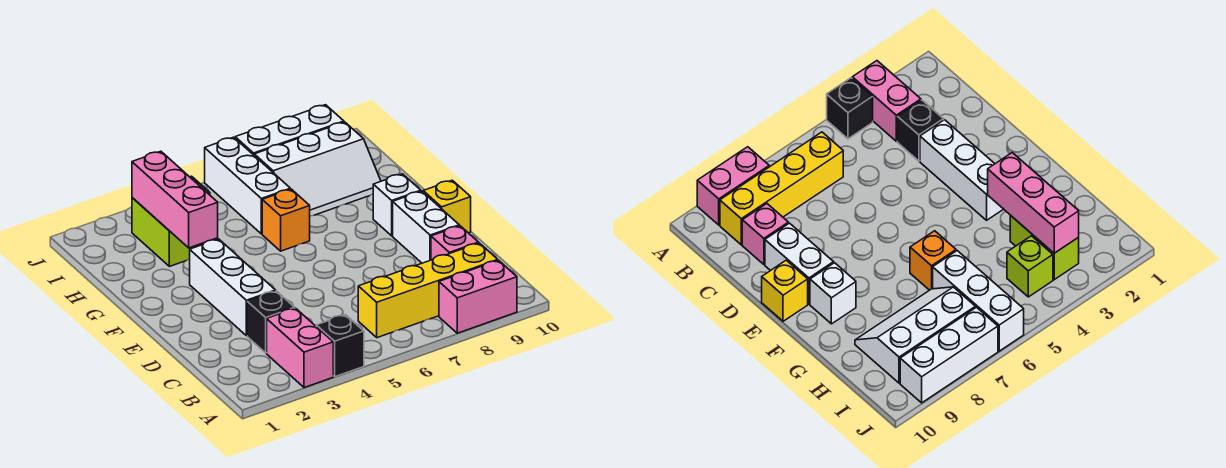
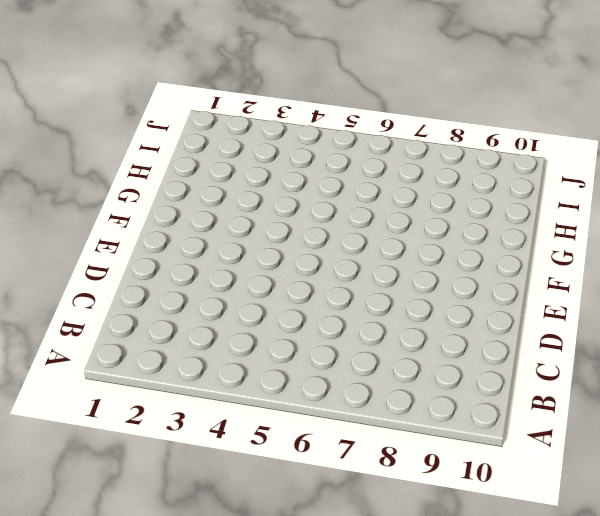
none -> pink brick A3:B3 level 1
none -> black brick A4 level 1
none -> pink brick A8:A9 level 1

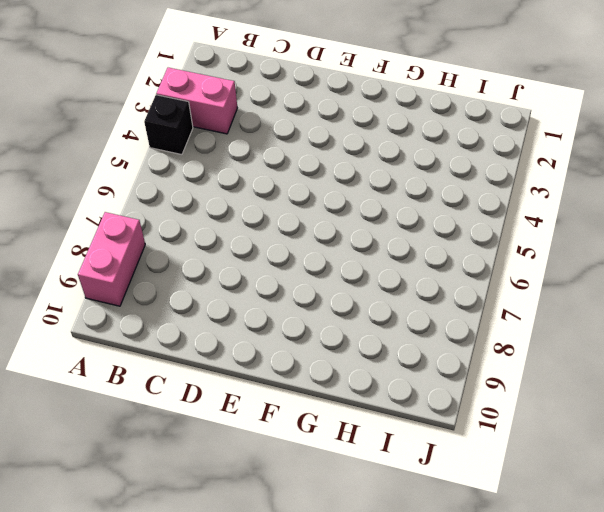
none -> yellow brick B6:B9 level 1
none -> black brick C3 level 1
none -> pink brick C9 level 1

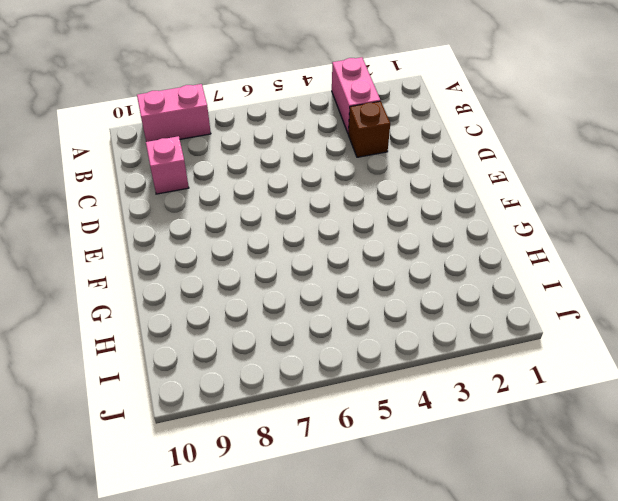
brown brick C3 level 1 -> black brick C3 level 1
none -> black brick A4 level 1
none -> yellow brick B6:B9 level 1
none -> white brick D3:F3 level 1

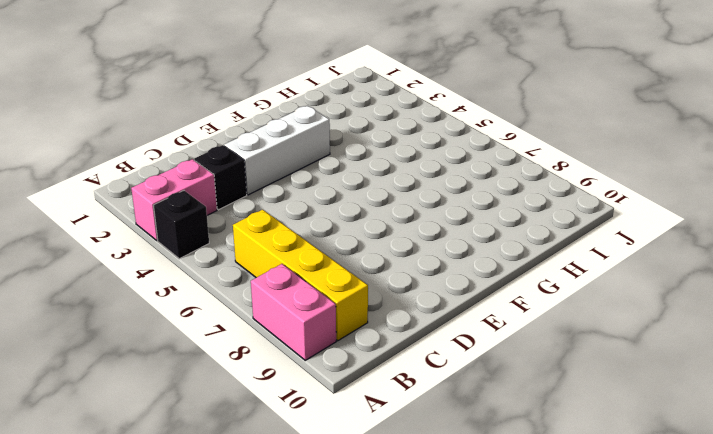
none -> pink brick C9 level 1
none -> white brick D9:E9 level 1
none -> yellow brick E10 level 1

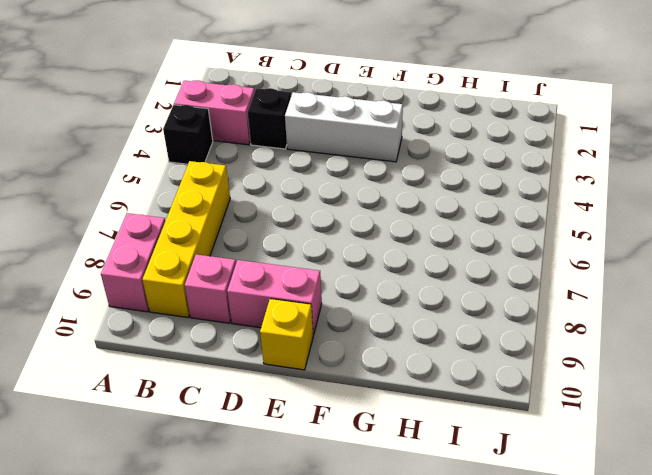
pink brick D9:E9 level 1 -> white brick D9:E9 level 1
none -> white brick F9 level 1
none -> orange brick G6 level 1
none -> lime brick H3:I3 level 1

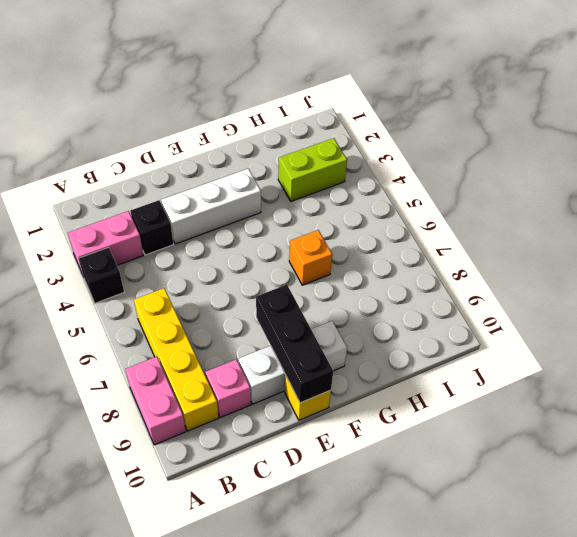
black brick E8:E10 level 2 -> none
none -> white brick H6:J6 level 1
none -> white slope H7:I9 level 1 top I
none -> lime brick I4 level 1

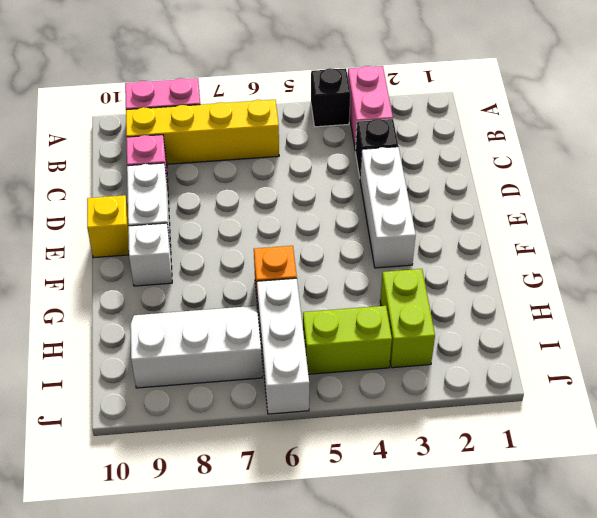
lime brick I4:I5 level 1 -> lime brick I4 level 1
none -> white brick J7:J9 level 1
none -> pink brick G3:I3 level 2

